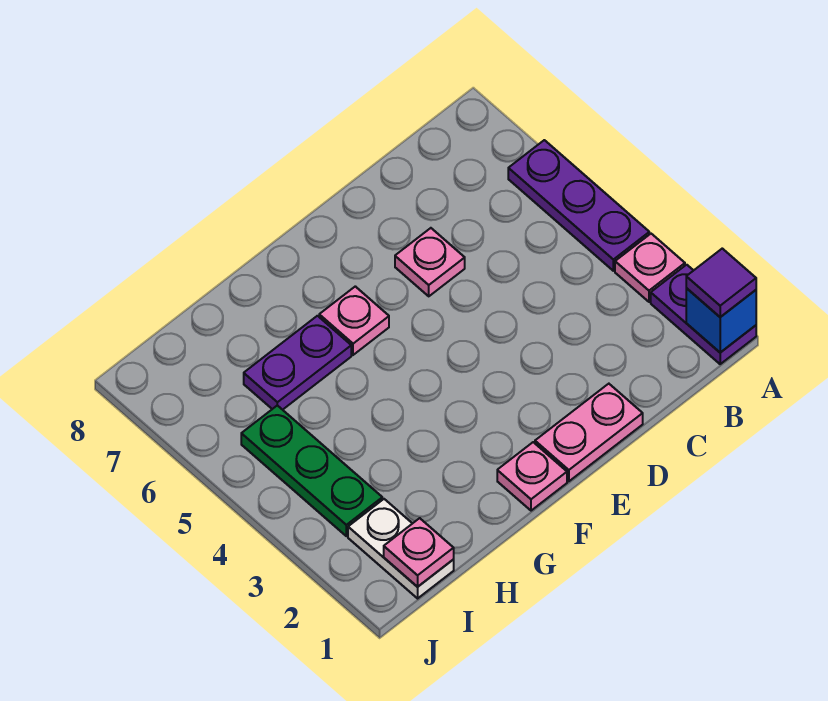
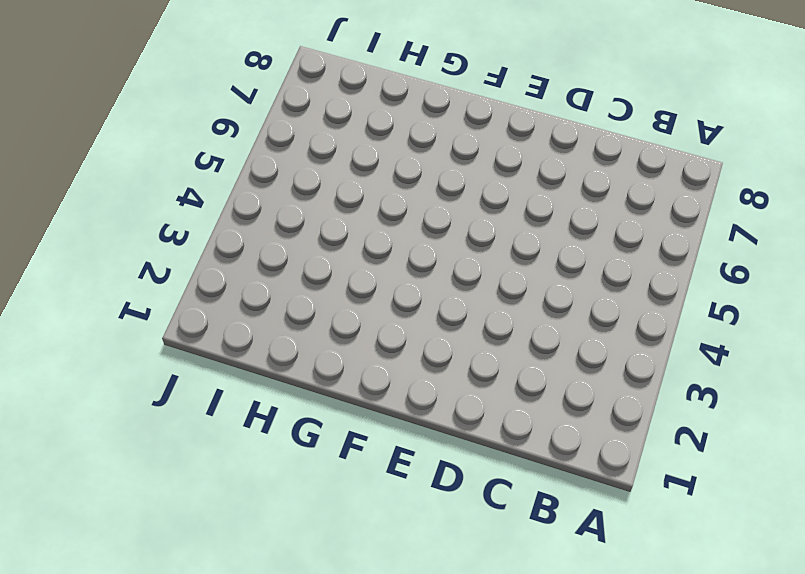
none -> purple plate A1:A2 level 1
none -> pink plate A3 level 1
none -> purple plate A4:A6 level 1

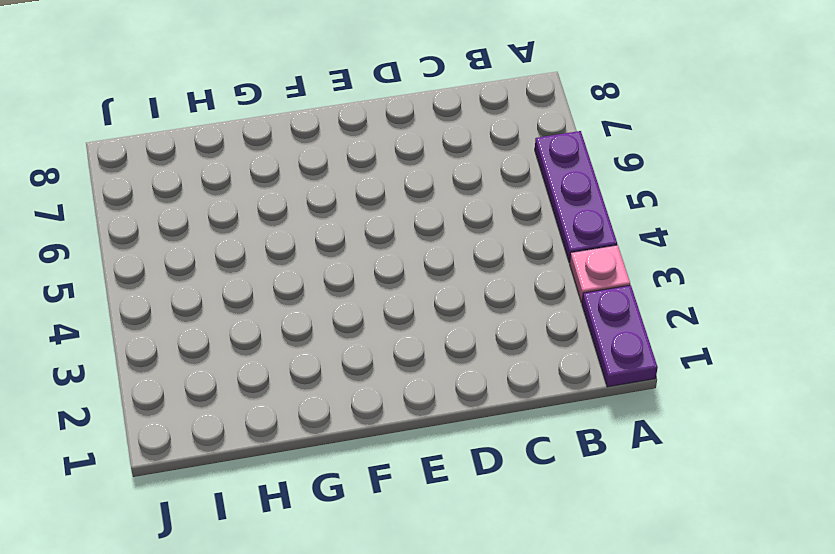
none -> pink plate D1:E1 level 1
none -> pink plate D6 level 1
none -> pink plate F1 level 1

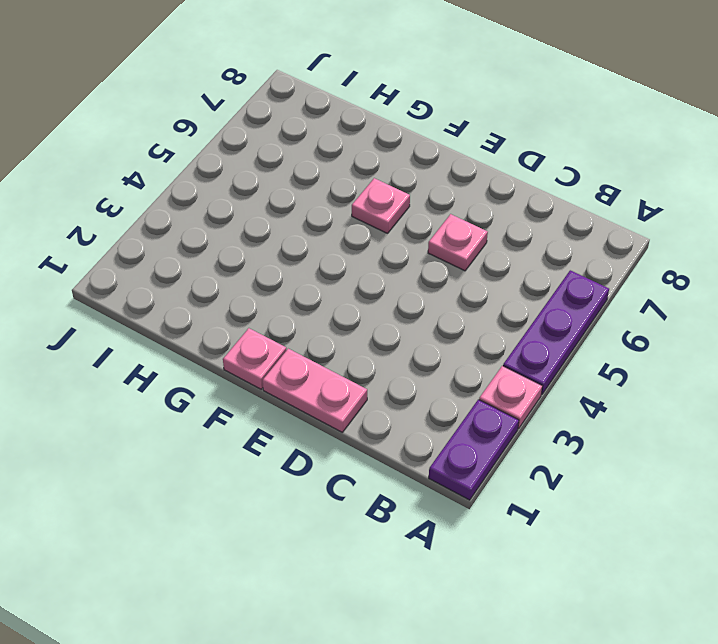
none -> purple plate G6:H6 level 1
none -> white plate I1:I2 level 1
none -> green plate I3:I5 level 1

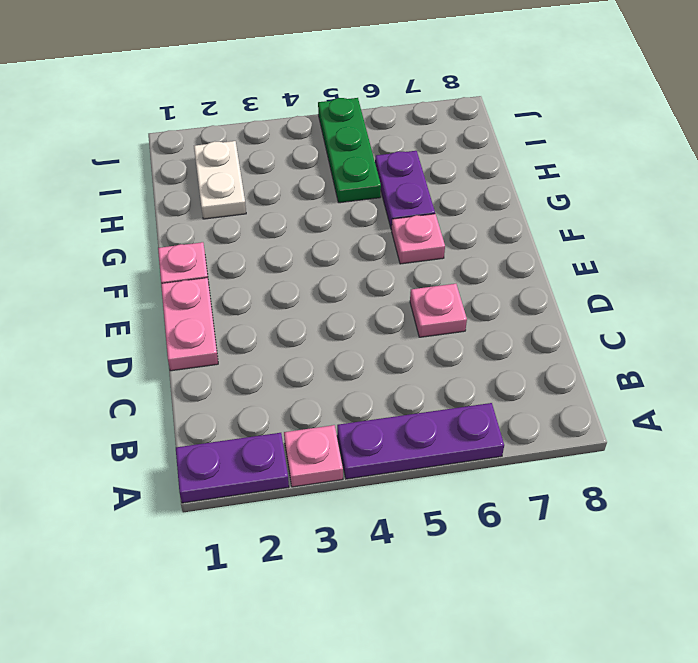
white plate H2:I2 level 1 -> white plate I1:I2 level 1
green plate H5:J5 level 1 -> green plate I3:I5 level 1
none -> blue brick A1 level 2
none -> pink plate I1 level 2
none -> purple tile A1 level 3

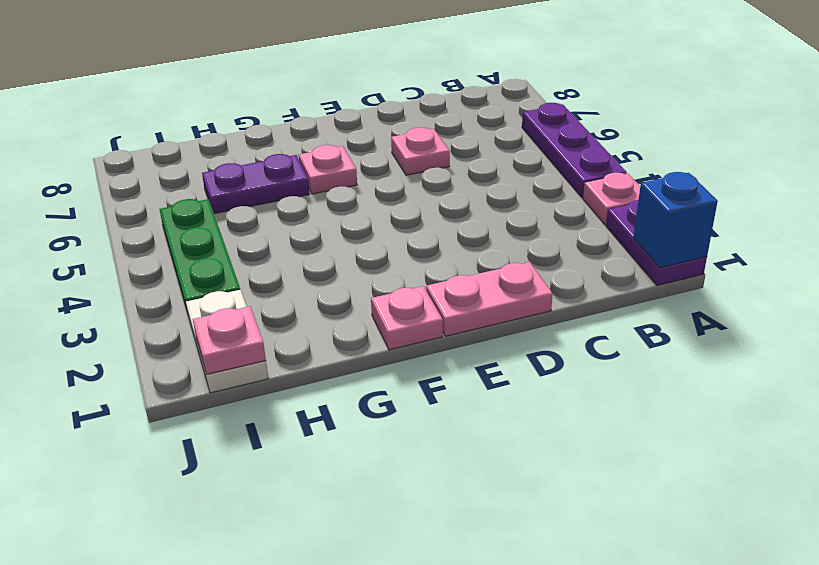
none -> purple tile A1 level 3

